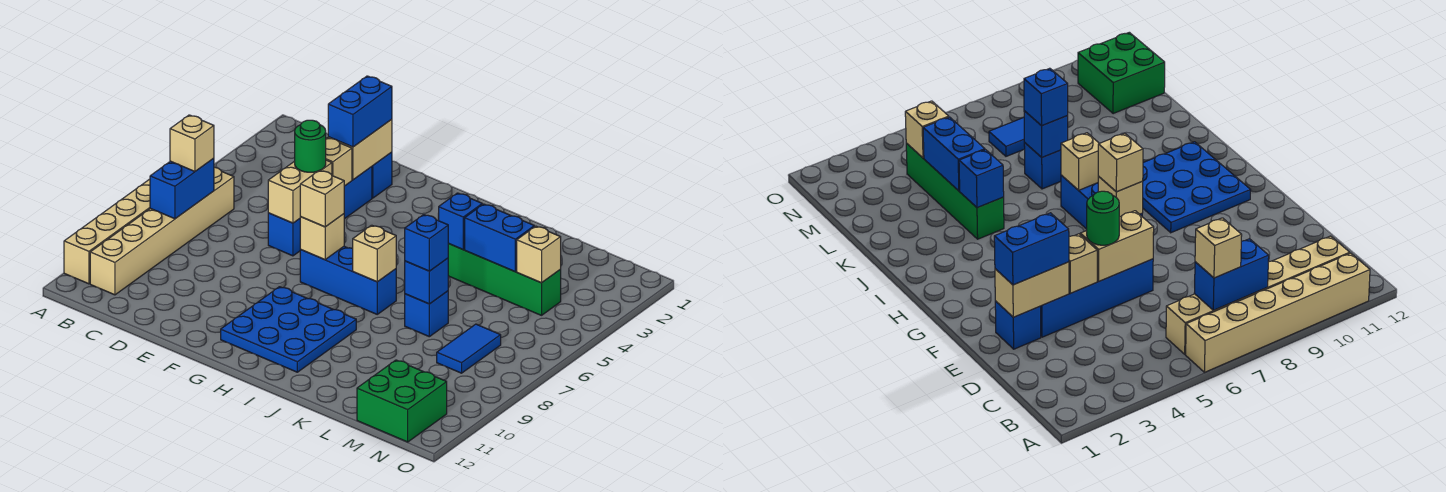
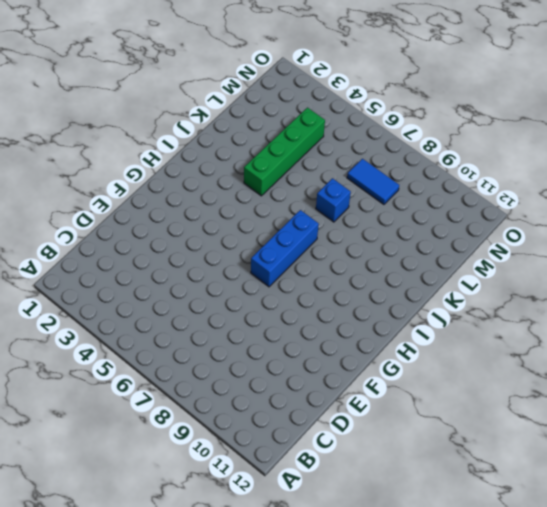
none -> tan brick A6:A11 level 1
none -> tan brick B6:B11 level 1
none -> blue brick E2 level 1

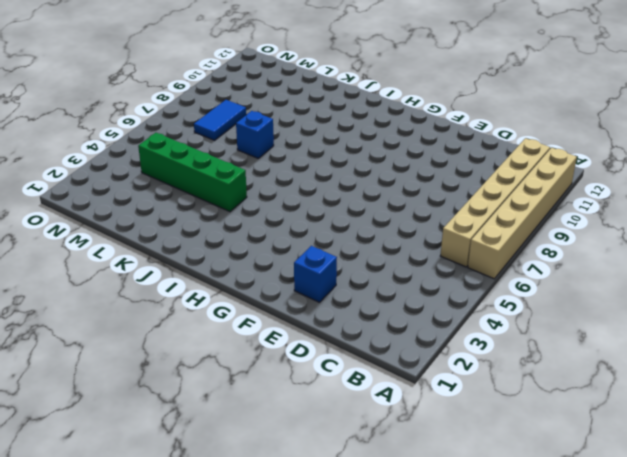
none -> blue brick E3:E6 level 1
none -> blue brick G7:I7 level 1
none -> blue plate G9:I11 level 1

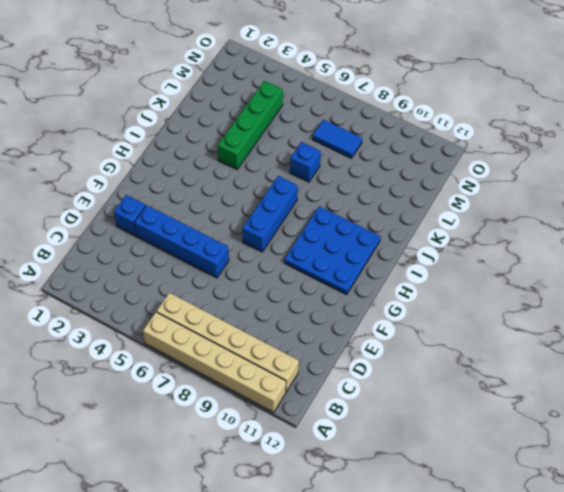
none -> green brick M11:N12 level 1
none -> blue brick B7:B8 level 2
none -> tan brick E2:E3 level 2

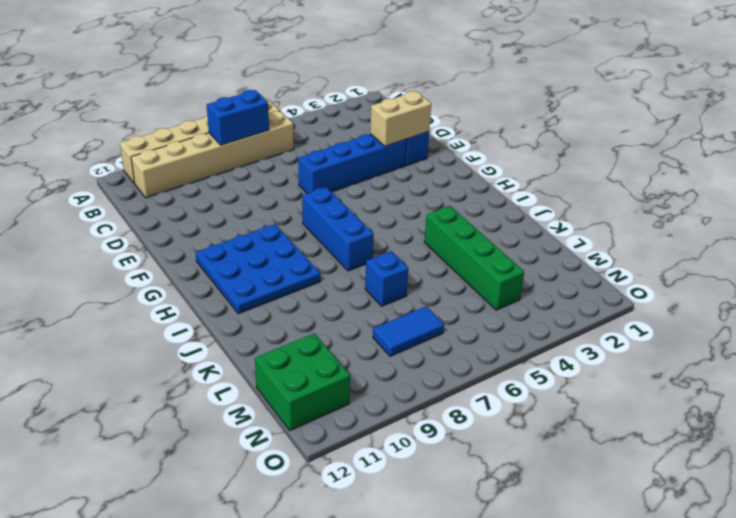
none -> tan brick E4 level 2
none -> tan brick E5:E6 level 2
none -> tan brick G7 level 2

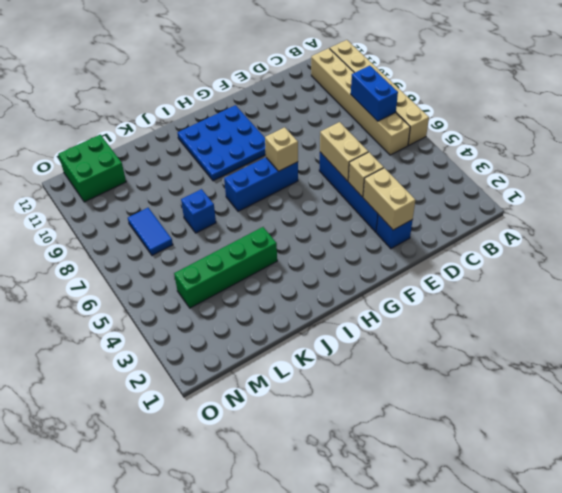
none -> tan brick I7 level 2
none -> blue brick J4 level 2
none -> blue brick K4:L4 level 2

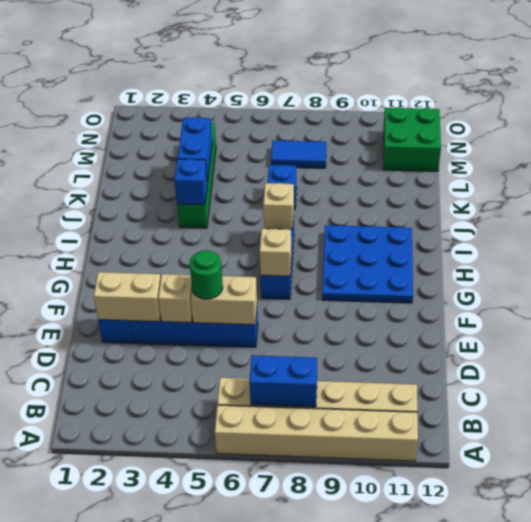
none -> blue brick K7 level 2
none -> tan brick M4 level 2
none -> tan brick B7 level 3

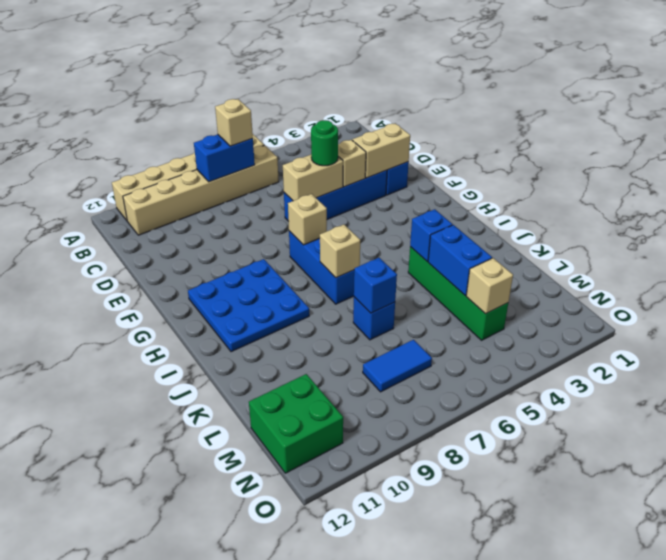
none -> blue brick E2:E3 level 3
none -> tan brick G7 level 3
none -> blue brick K7 level 3

